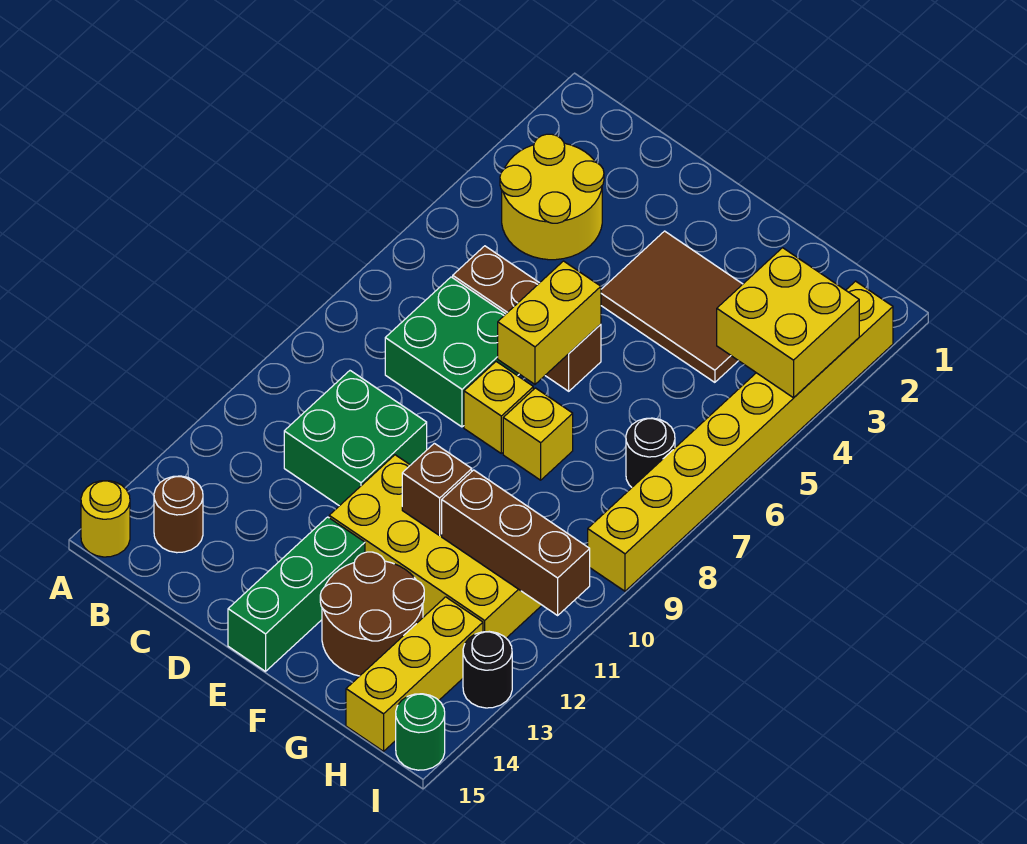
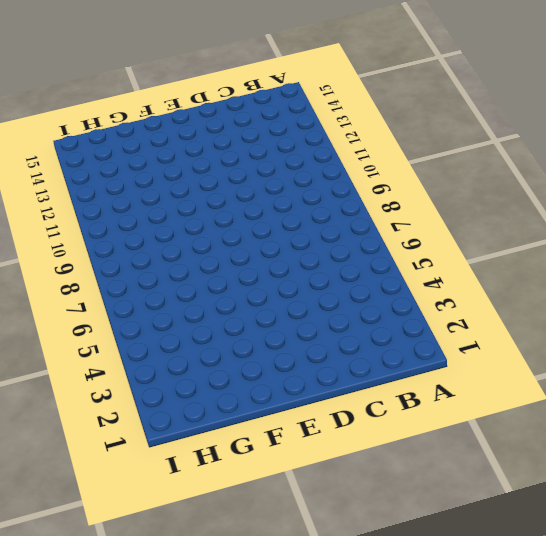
none -> yellow round brick A15 level 1
none -> yellow round brick B3:C4 level 1
none -> brown round brick B14 level 1

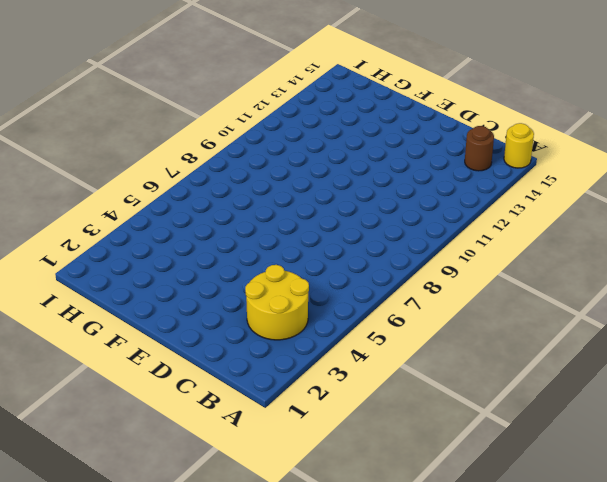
none -> brown brick C6:E6 level 1
none -> green brick C7:D8 level 1
none -> green brick C10:D11 level 1

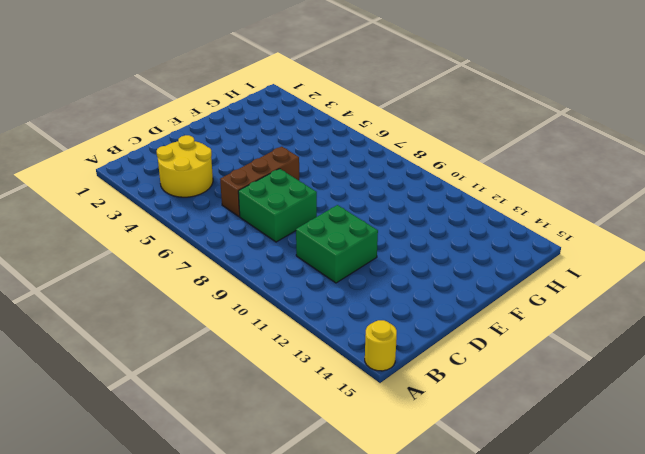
none -> brown round brick B14 level 1
none -> brown tile E3:G4 level 1
none -> yellow brick E8 level 1

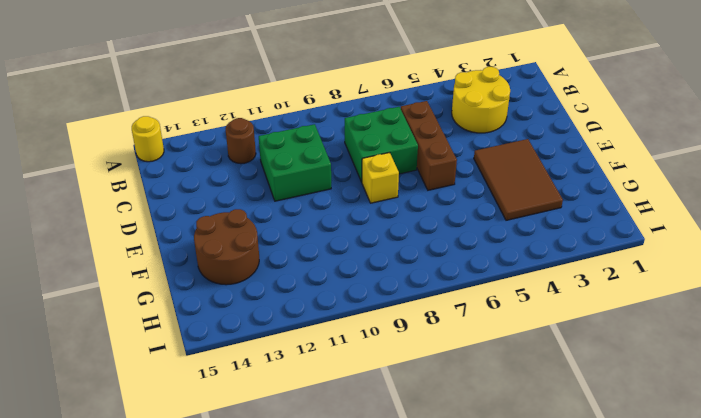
brown round brick B12 level 1 -> brown round brick B14 level 1
none -> yellow brick E11:H12 level 1
none -> green brick E13:E15 level 1
none -> yellow brick F8 level 1

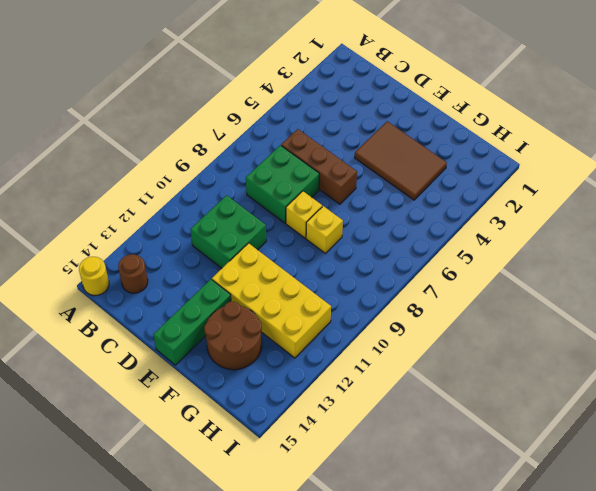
none -> yellow round brick B3:C4 level 1
none -> black round brick H7 level 1
none -> yellow brick H13:H15 level 1

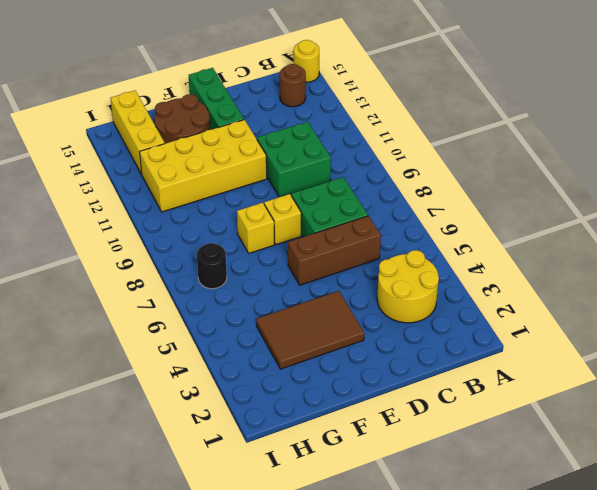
none -> yellow brick I2:I9 level 1
none -> black round brick I13 level 1
none -> green round brick I15 level 1

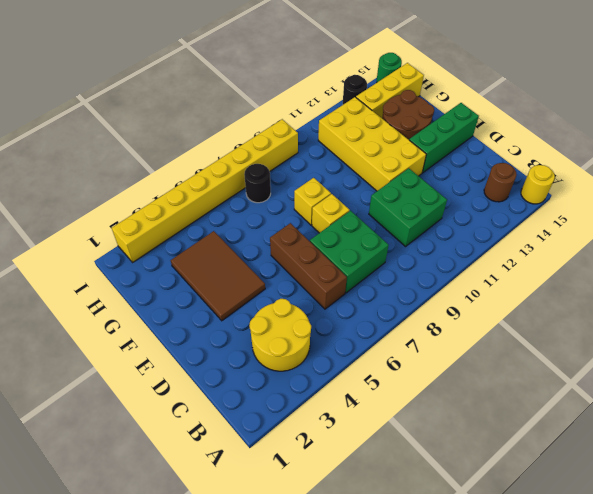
none -> yellow brick E6:E7 level 2
none -> brown brick F11 level 2
none -> brown brick G11:I11 level 2

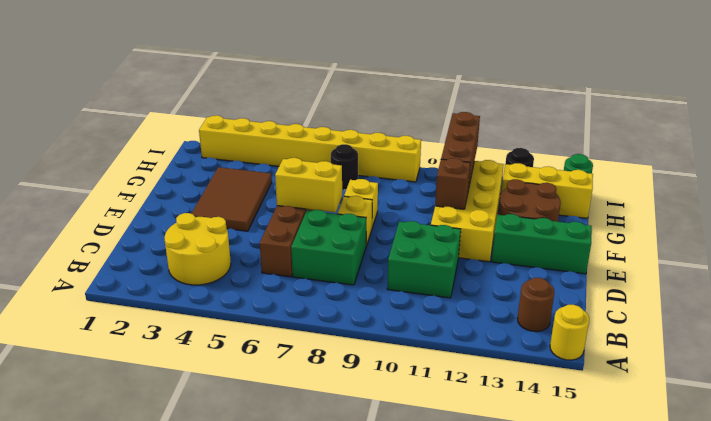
none -> yellow brick H3:I4 level 2

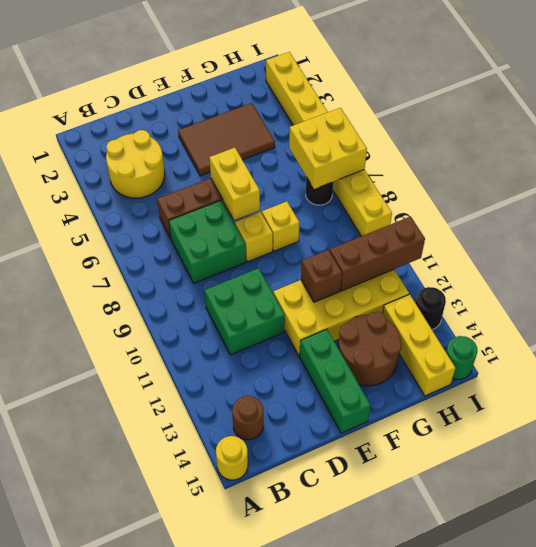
yellow brick H6:I7 level 2 -> yellow brick H3:I4 level 2

